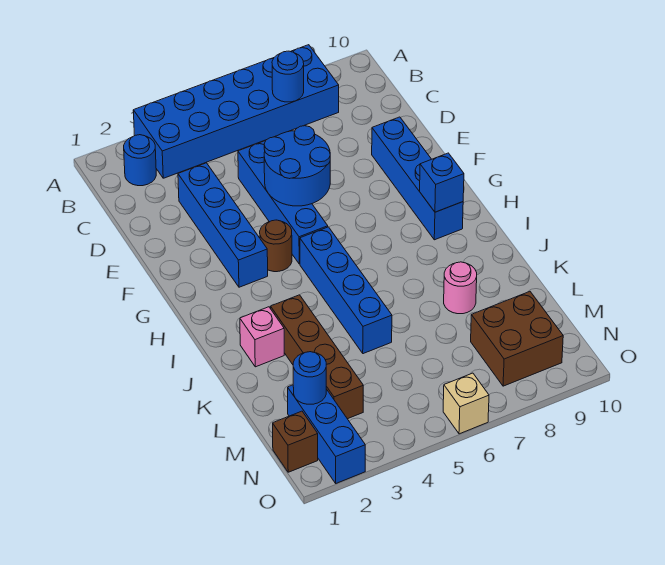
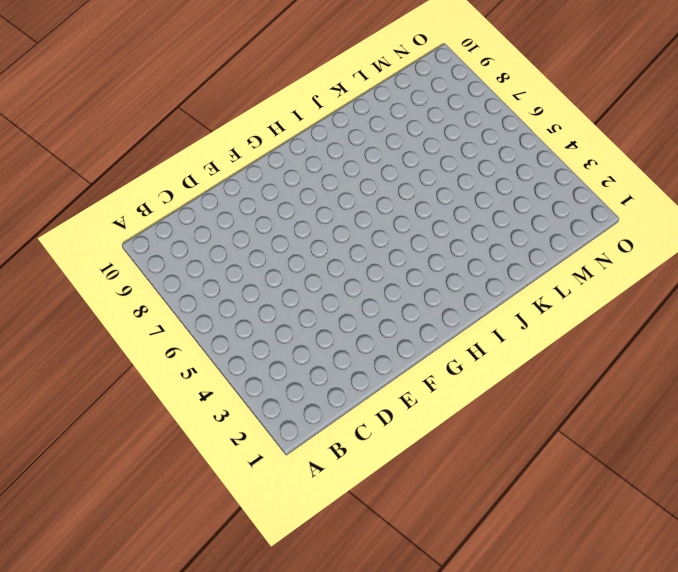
none -> blue brick A3:B8 level 1
none -> blue round brick B2 level 1
none -> blue brick D3:G3 level 1

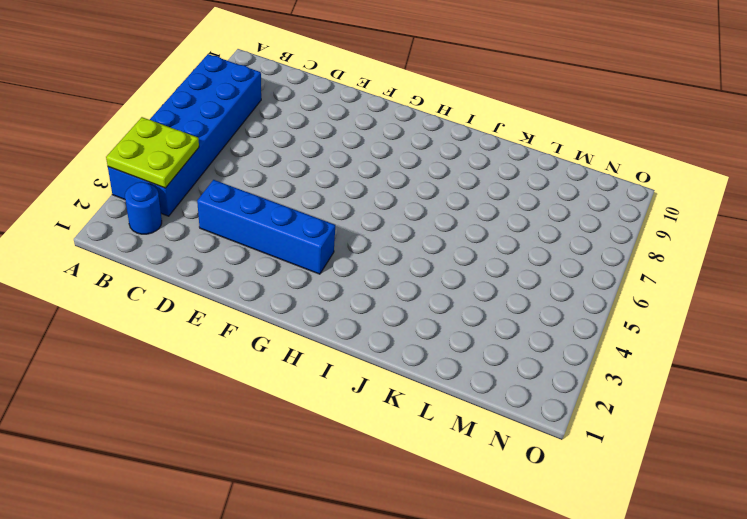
lime plate A3:B4 level 2 -> none
none -> blue brick D5:G5 level 1
none -> blue brick E9:H9 level 1
none -> brown round brick G4 level 1

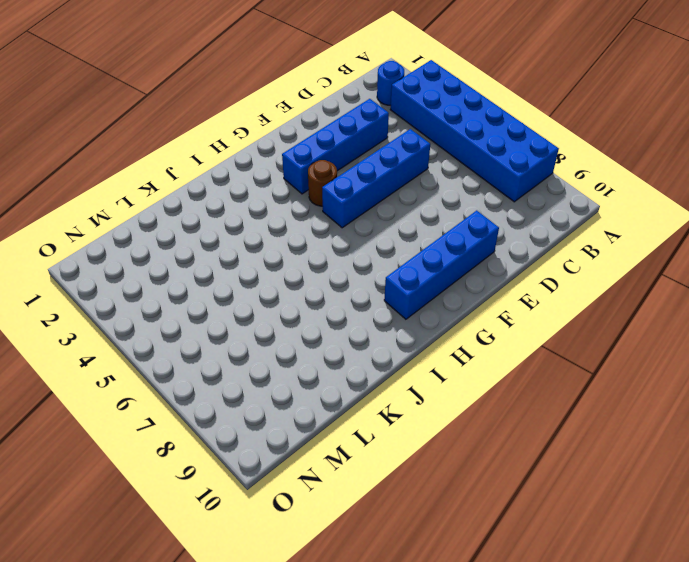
none -> blue brick H5:K5 level 1
none -> pink brick J2 level 1
none -> brown brick J3:M3 level 1

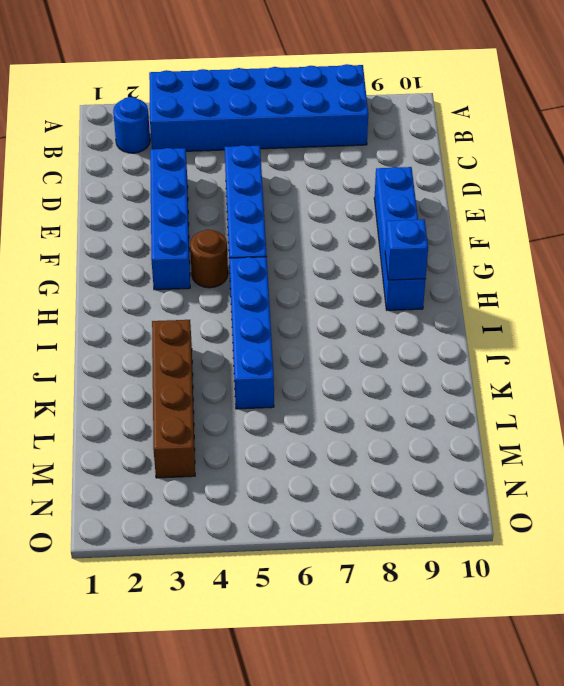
none -> pink brick J2 level 1
none -> pink round brick K8 level 1
none -> blue brick M2:O2 level 1

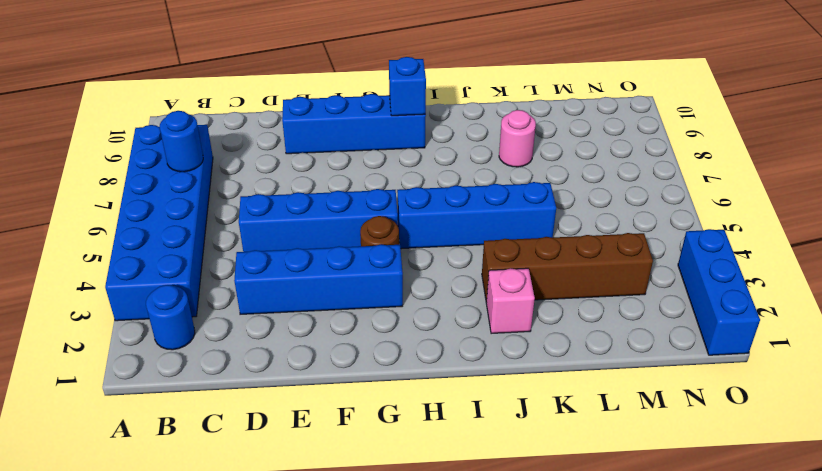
blue brick O1:O3 level 1 -> blue brick M2:O2 level 1
none -> brown brick M8:N9 level 1
none -> brown brick N1 level 1
none -> tan brick O6 level 1

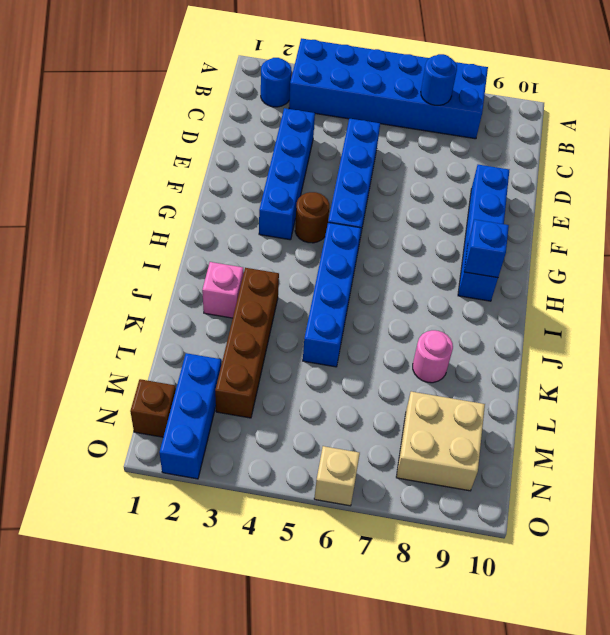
tan brick M8:N9 level 1 -> brown brick M8:N9 level 1
none -> blue round brick E5:F6 level 2
none -> blue round brick M2 level 2

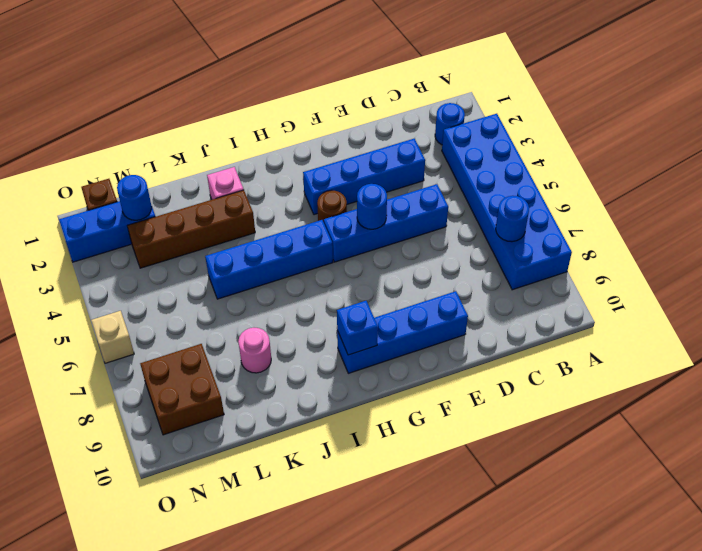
blue round brick F5 level 2 -> blue round brick E5:F6 level 2

